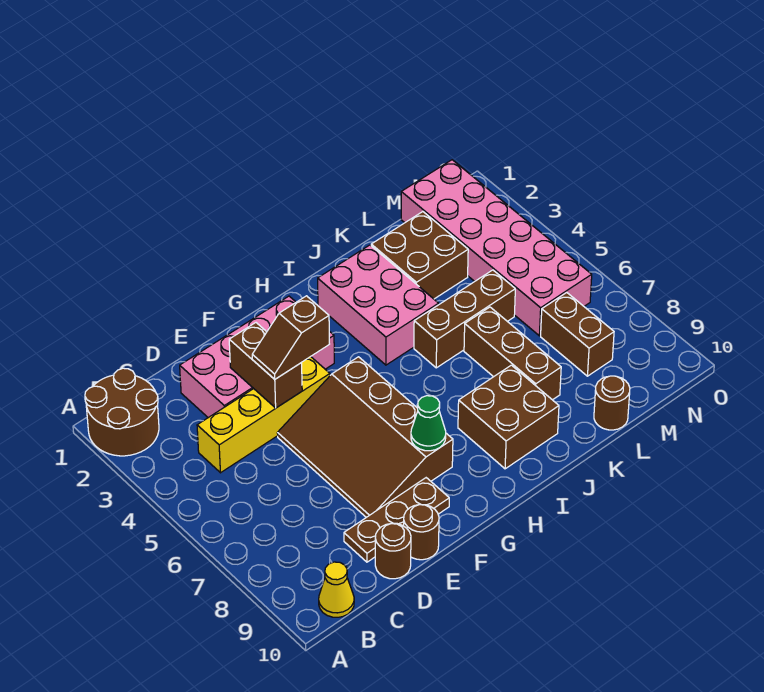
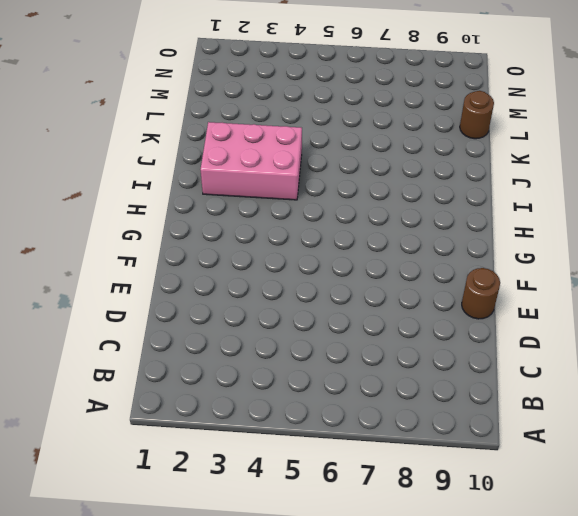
none -> brown round brick A1:B2 level 1
none -> yellow cone B10 level 1
none -> yellow brick C4:F4 level 1

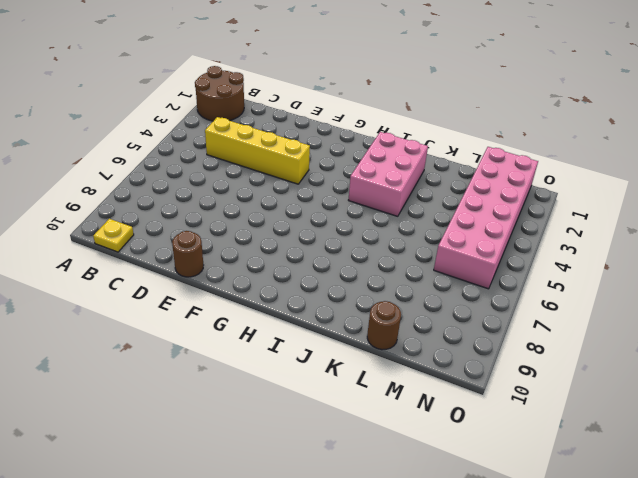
yellow plate B10 level 1 -> yellow cone B10 level 1
none -> pink brick D2:G3 level 1
none -> brown plate D9:F9 level 1
none -> brown round brick D10 level 1

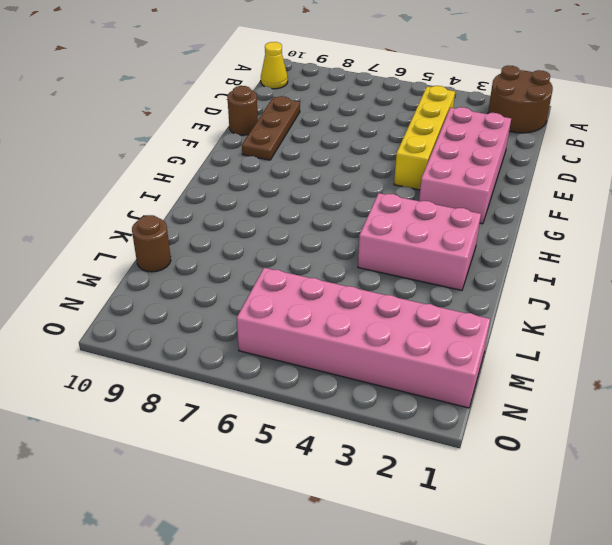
none -> brown round brick D10 level 1
none -> brown slope E5:G8 level 1 top G
none -> brown brick I8:J9 level 1

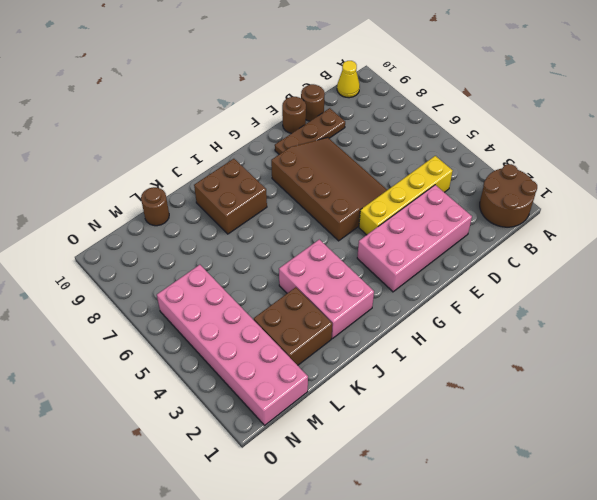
none -> brown brick J5:L5 level 1
none -> brown brick K6:K8 level 1
none -> brown brick M7:M8 level 1

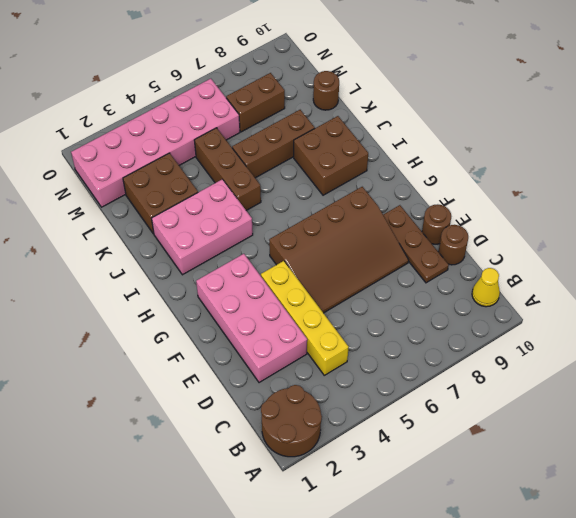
none -> brown brick E3:E4 level 2
none -> green cone G8 level 2
none -> brown slope E4:F4 level 3 top F

